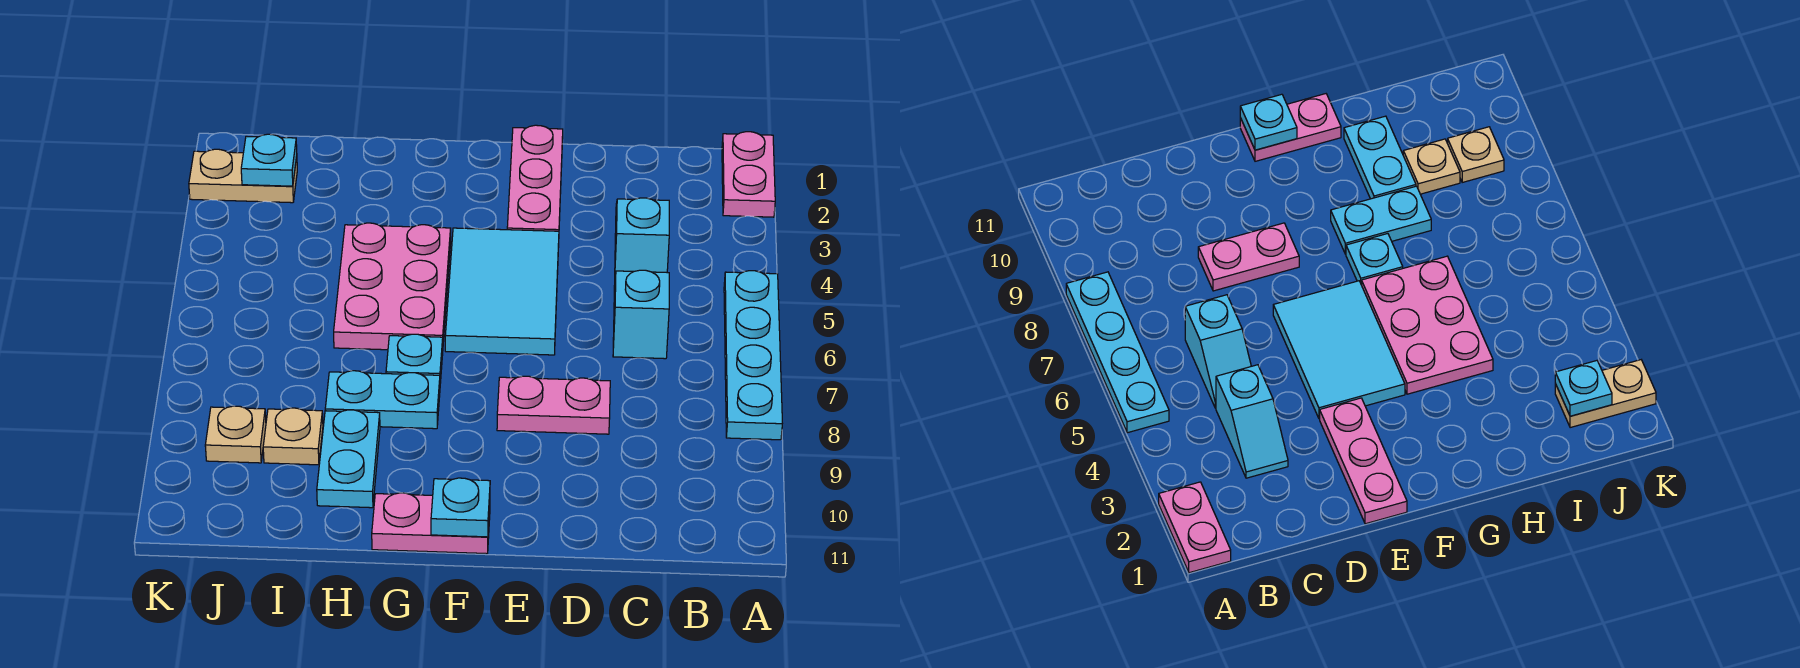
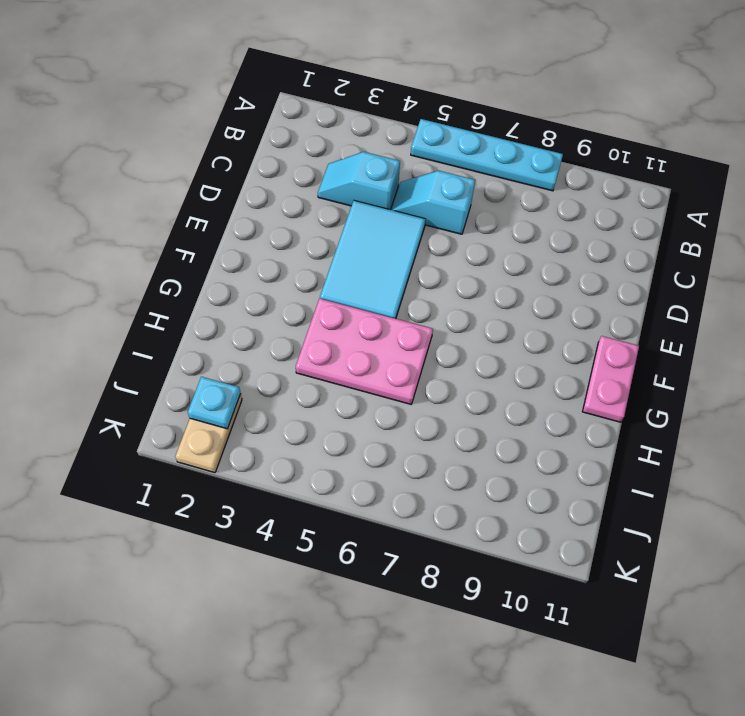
cyan tile D4:F5 level 1 -> cyan tile E4:F6 level 1
none -> pink plate A1:A2 level 1
none -> pink plate D8:E8 level 1
none -> pink plate E1:E3 level 1

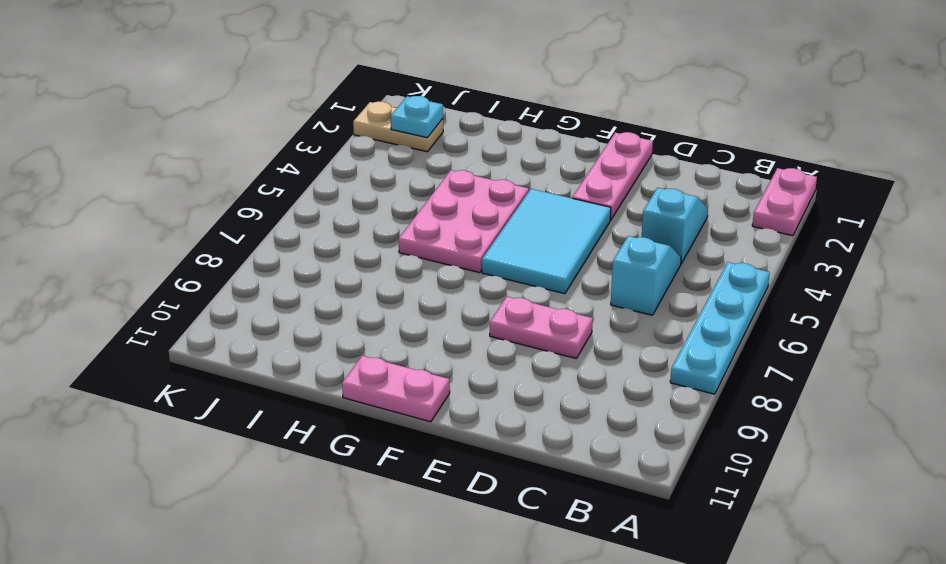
none -> cyan plate G7 level 1
none -> cyan plate G8:H8 level 1
none -> cyan plate H9:H10 level 1

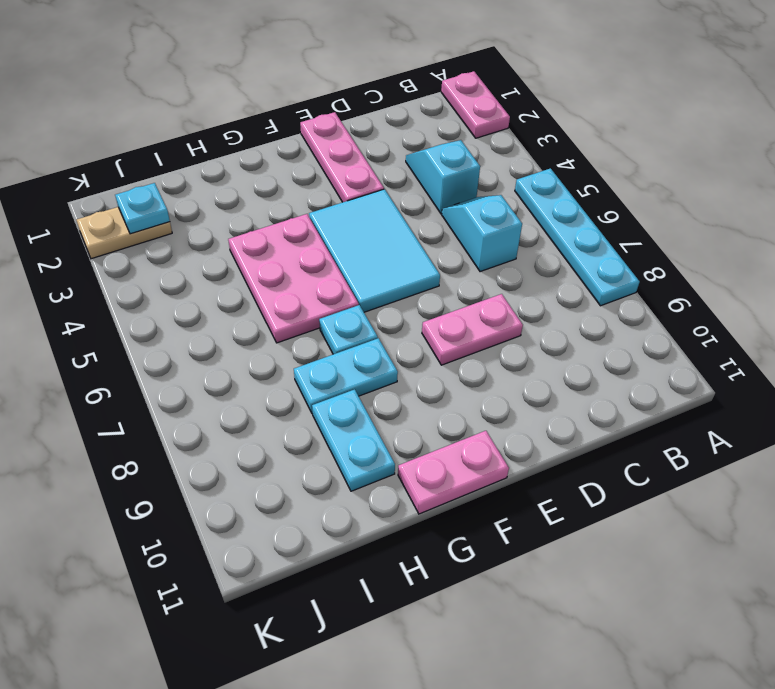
none -> tan plate I9 level 1
none -> tan plate J9 level 1
none -> cyan plate F11 level 2

